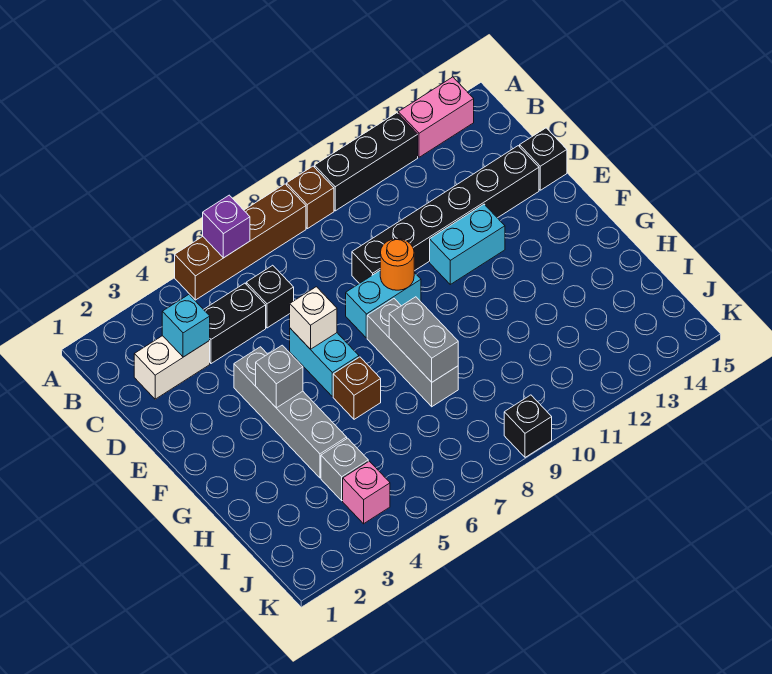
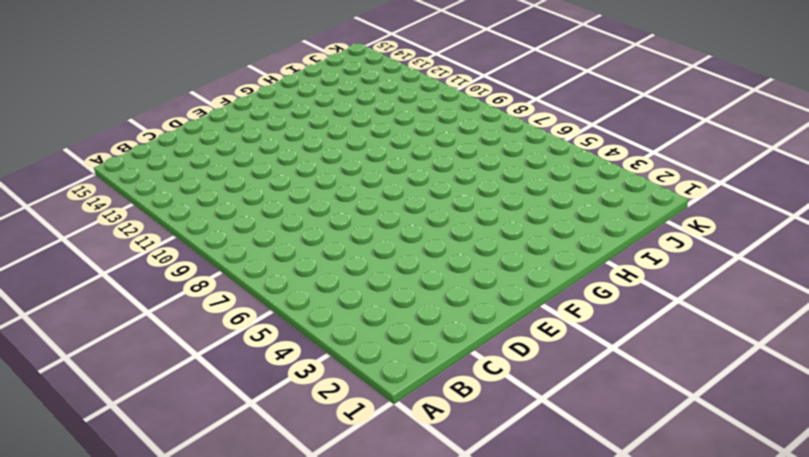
none -> brown brick A5:A8 level 1
none -> brown brick A9 level 1
none -> black brick A10:A12 level 1

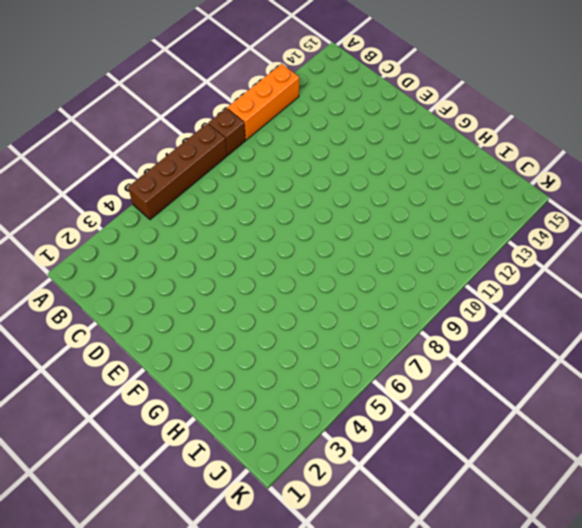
orange brick A10:A12 level 1 -> black brick A10:A12 level 1
none -> pink brick A13:A14 level 1
none -> white brick C2:C3 level 1
none -> black brick C4:C5 level 1

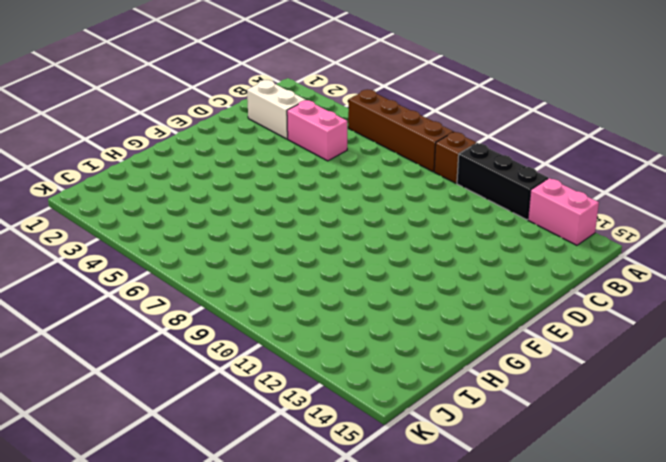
pink brick C4:C5 level 1 -> black brick C4:C5 level 1
none -> black brick C6 level 1
none -> black brick D9:D14 level 1
none -> black brick D15 level 1

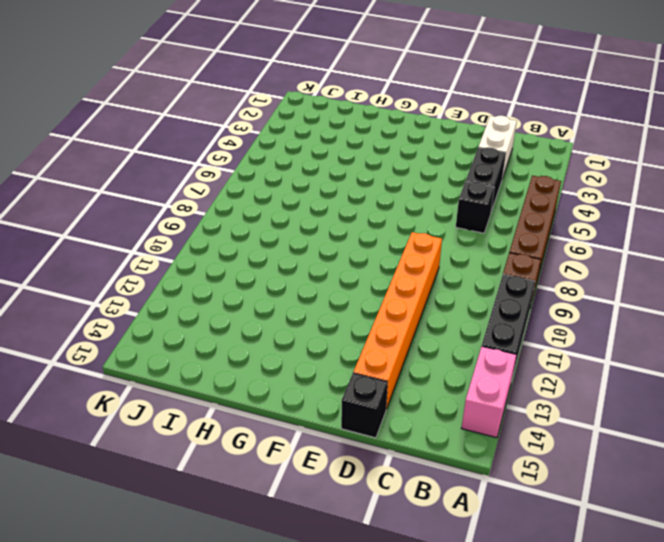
orange brick D9:D14 level 1 -> black brick D9:D14 level 1
none -> grey brick E4:H4 level 1
none -> cyan brick E6:F6 level 1
none -> cyan brick E8:E9 level 1

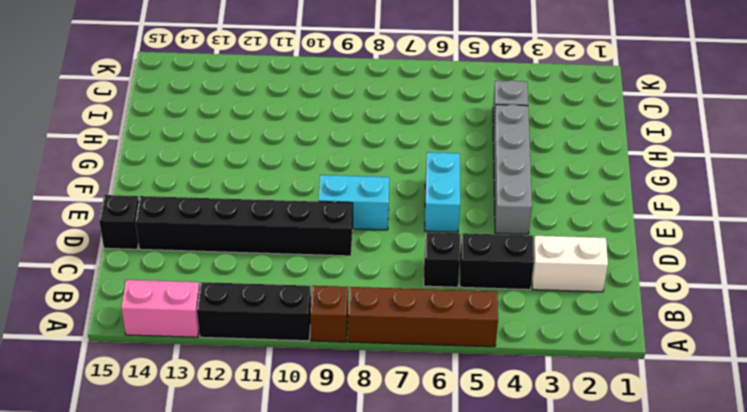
none -> cyan brick E11:E12 level 1
none -> grey brick F8:H8 level 1
none -> brown brick G6 level 1

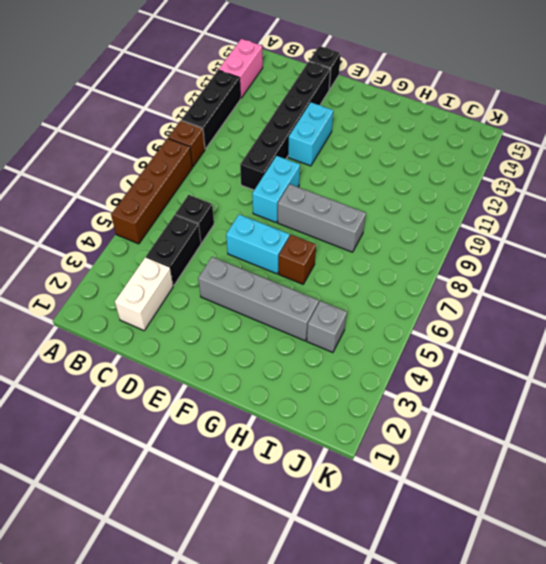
none -> pink brick J4 level 1
none -> black brick K9 level 1
none -> purple brick A6 level 2

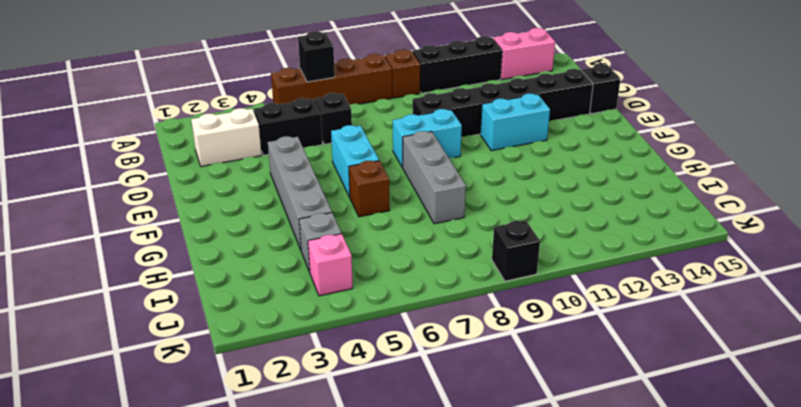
black brick A6 level 2 -> purple brick A6 level 2
none -> cyan brick C3 level 2
none -> white brick E6 level 2
none -> orange round brick E9 level 2

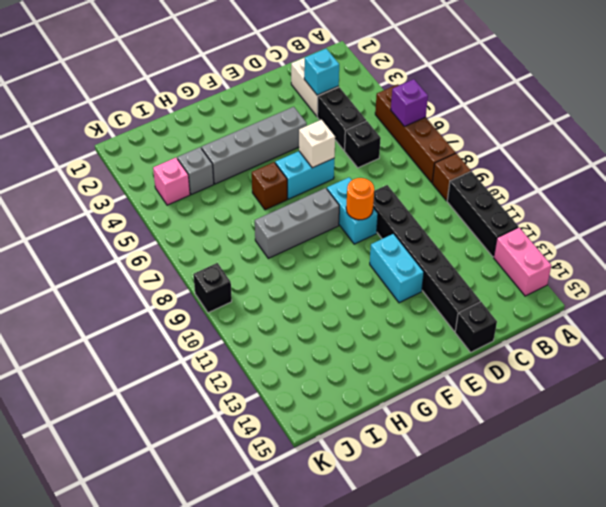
none -> grey brick F4 level 2
none -> grey brick G8:H8 level 2

